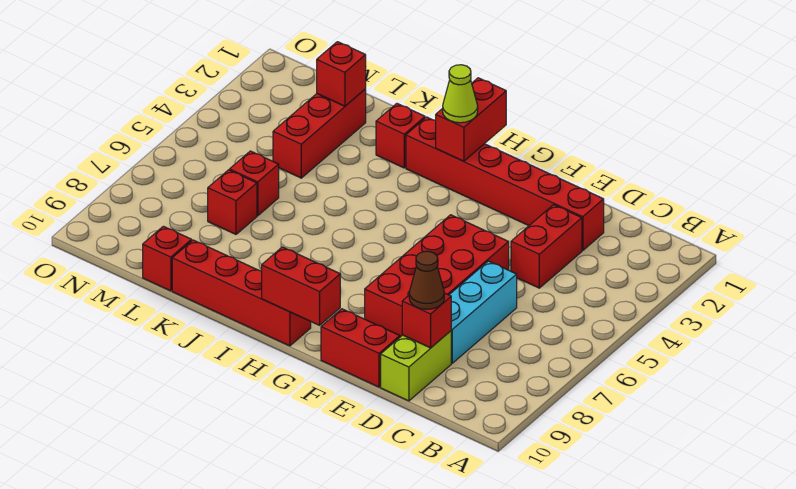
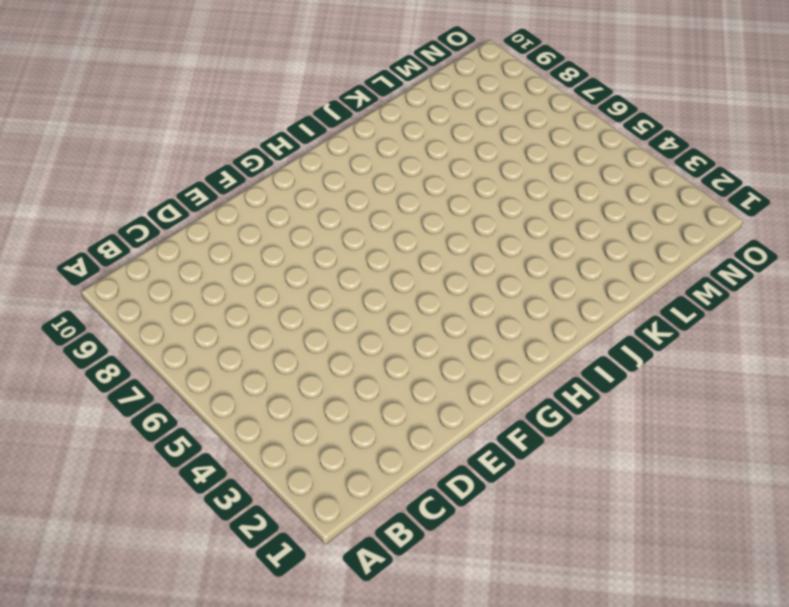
none -> red brick D2:I2 level 1
none -> red brick D3:D4 level 1
none -> cyan brick D6:D8 level 1

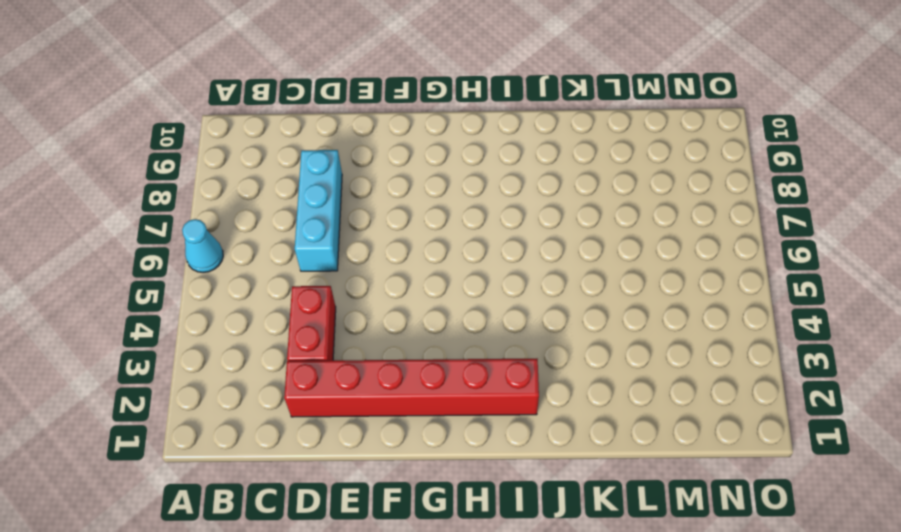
cyan cone A6 level 1 -> none
none -> lime brick D9:D10 level 1
none -> red brick E5:F8 level 1
none -> red brick E10:F10 level 1

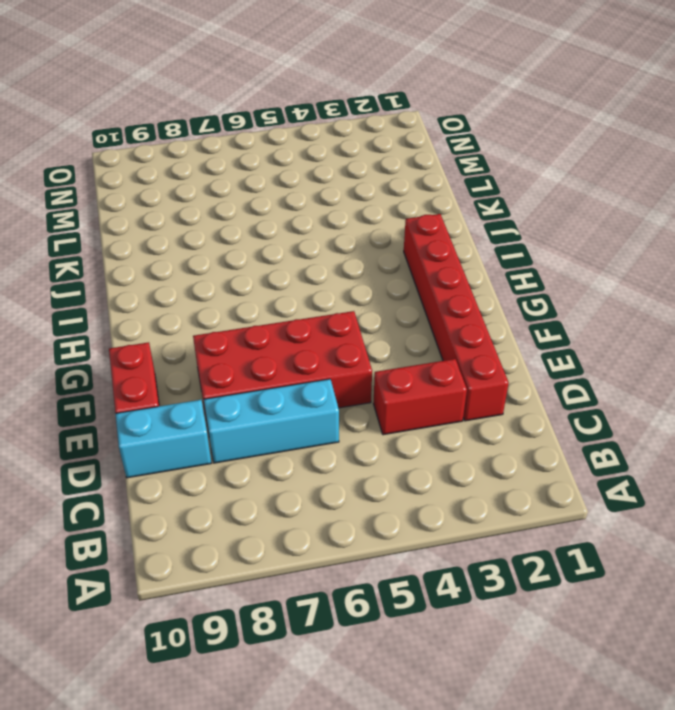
cyan brick D9:D10 level 1 -> lime brick D9:D10 level 1
none -> red brick H10:K10 level 1
none -> red brick J2 level 1
none -> red brick L2:L4 level 1

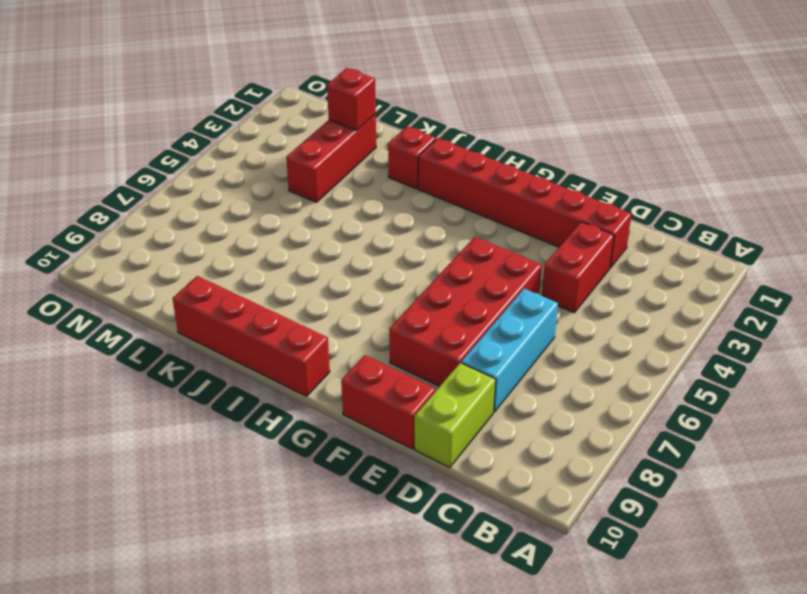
none -> red brick L6 level 1
none -> red brick L7 level 1
none -> red brick L10 level 1

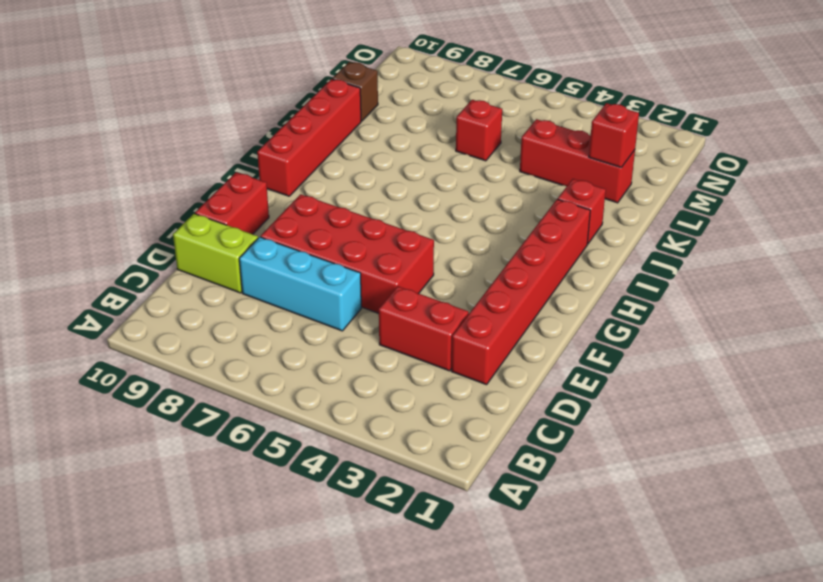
brown brick L10 level 1 -> red brick L10 level 1
none -> red brick L7 level 1
none -> red brick D9 level 2
none -> red brick G10:H10 level 2

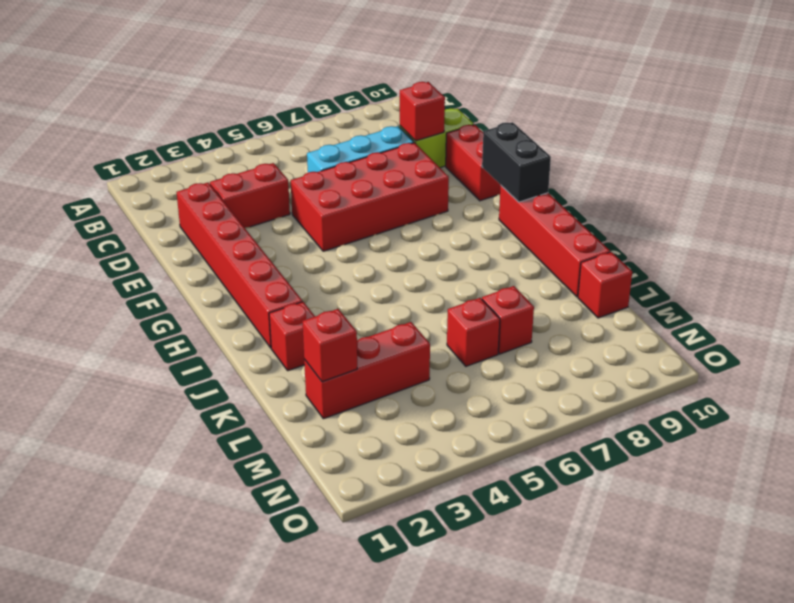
black brick G10:H10 level 2 -> red brick G10:H10 level 2
none -> red brick H1:H2 level 2
none -> brown cone D9 level 3
none -> lime cone H2 level 3

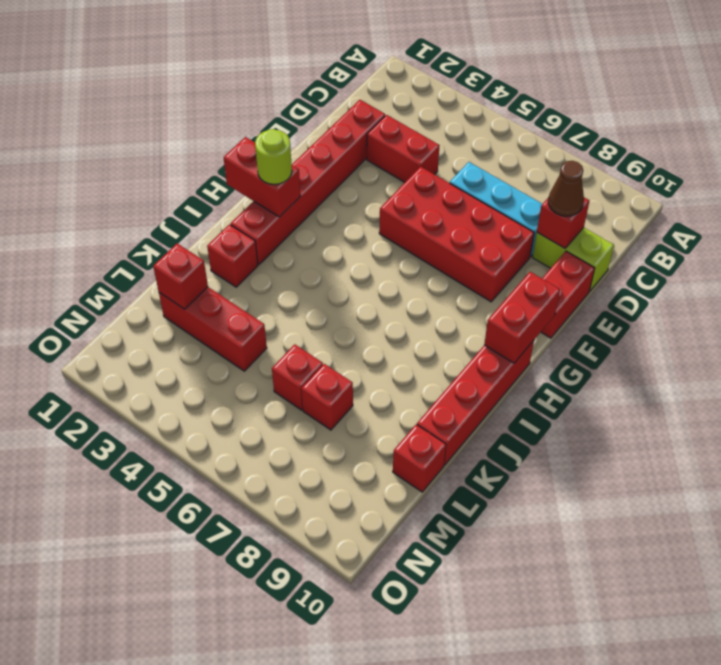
lime round brick H2 level 3 -> lime cone H2 level 3

